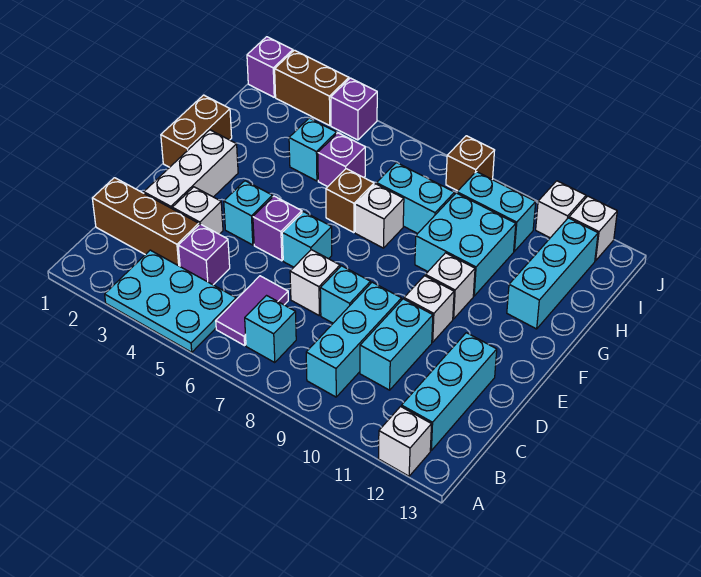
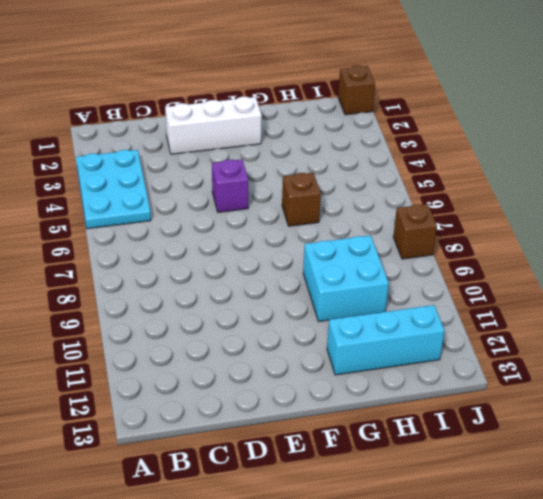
brown brick J1 level 1 -> purple brick J1 level 1
none -> white brick A12 level 1
none -> purple tile B6:C6 level 1
none -> cyan brick B7 level 1
none -> cyan brick B9:D9 level 1

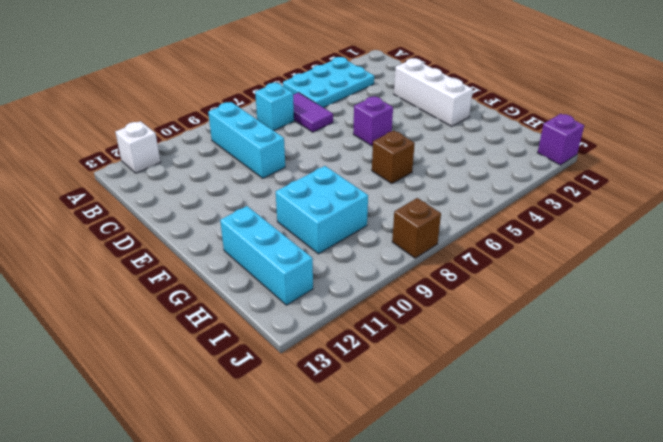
none -> cyan brick B12:D12 level 1
none -> brown brick C1:C3 level 1
none -> purple brick C4 level 1
none -> cyan brick C10:D10 level 1

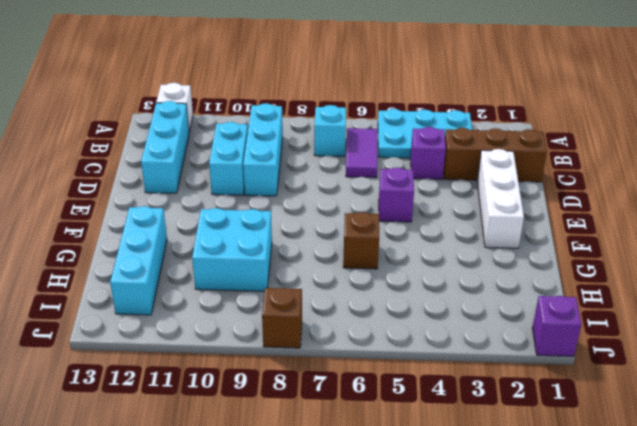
none -> white brick D3 level 1
none -> white brick D7 level 1
none -> cyan brick D8 level 1
none -> cyan brick E4 level 1

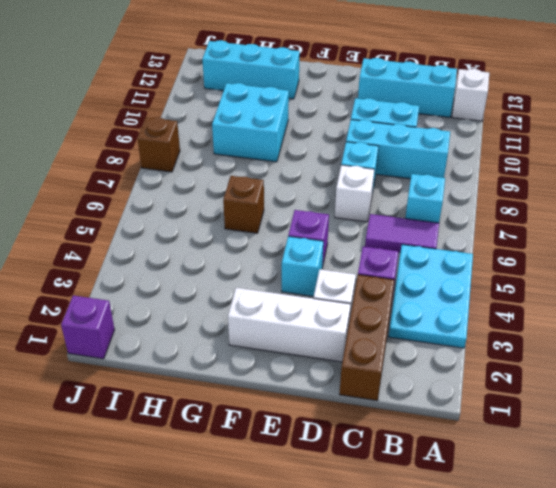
none -> cyan brick E6 level 1
none -> white brick E10 level 1
none -> brown brick F1:G1 level 1
none -> white brick F10 level 1

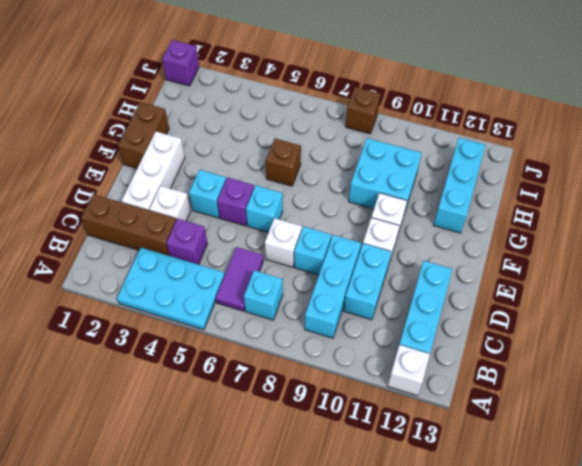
none -> white brick G7 level 1
none -> cyan brick H4 level 1
none -> purple brick H5 level 1
none -> cyan brick H7:H8 level 1

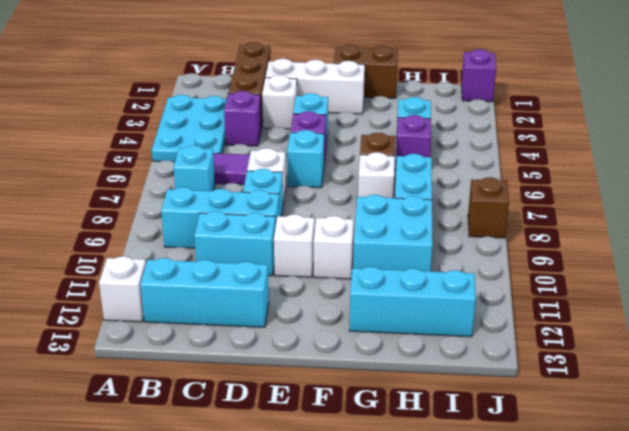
none -> cyan brick I9:I10 level 1
none -> brown brick J2:J3 level 1
none -> purple brick J4 level 1
none -> white brick J11 level 1

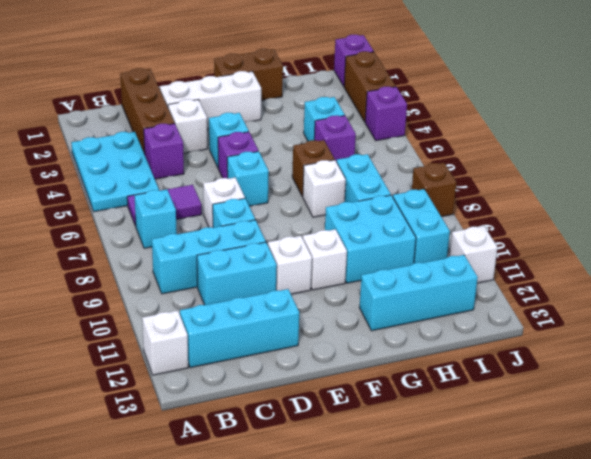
none -> white brick J12 level 1

